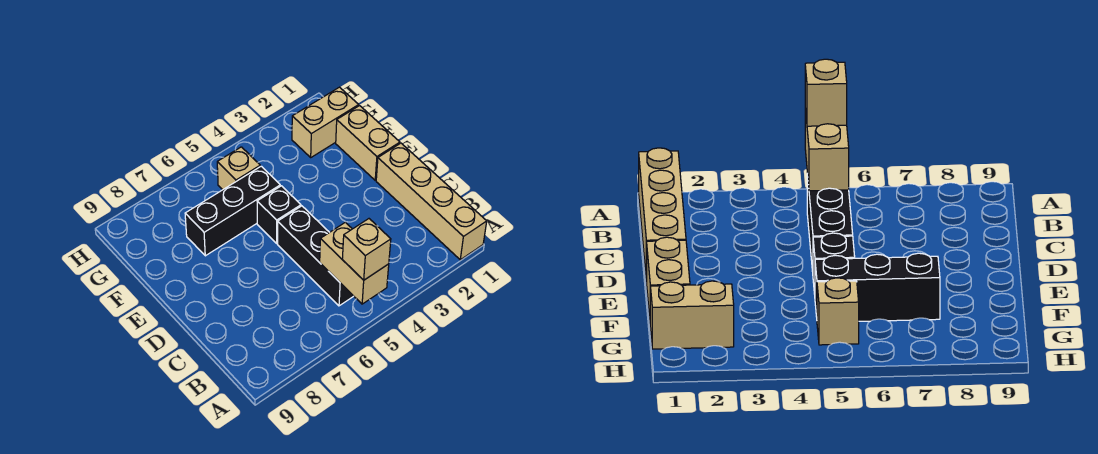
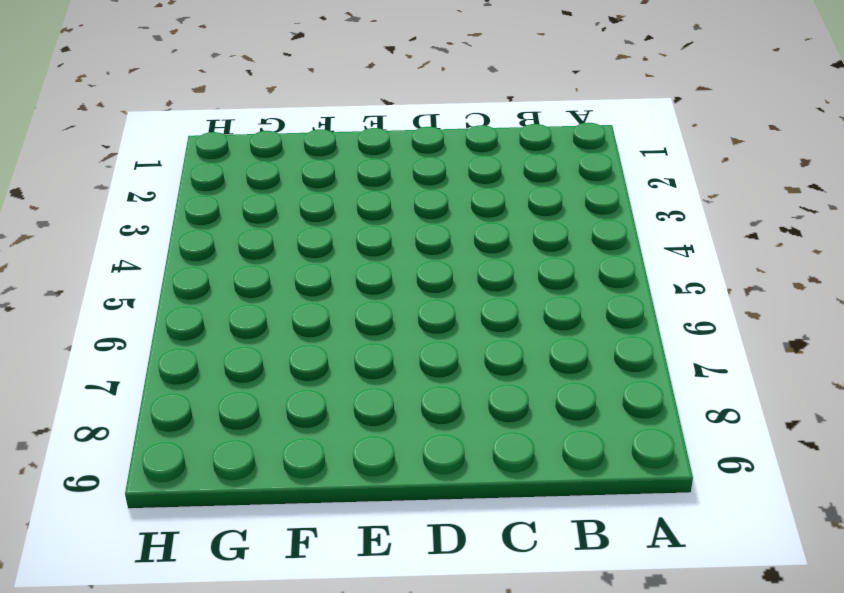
none -> tan brick A1:D1 level 1
none -> black brick B5:D5 level 1

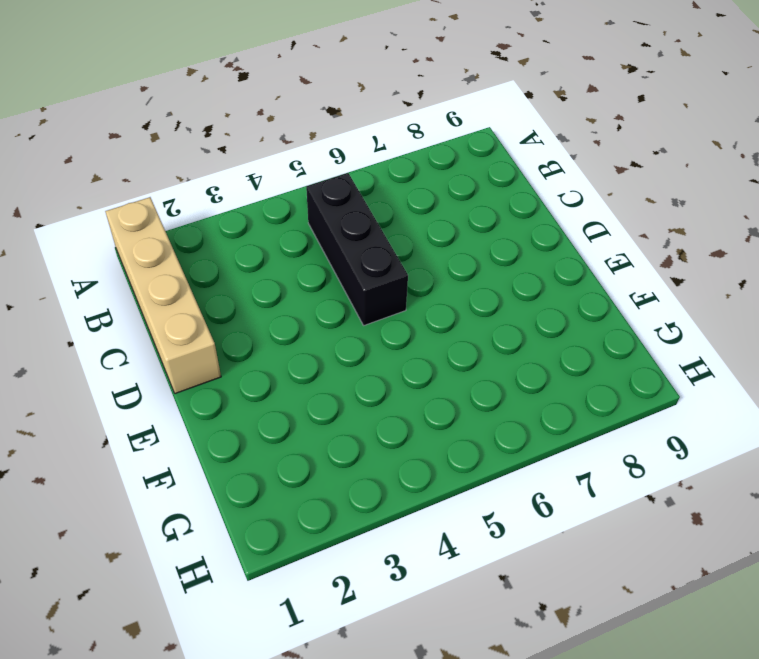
none -> tan brick E1:F1 level 1
none -> black brick E5 level 1

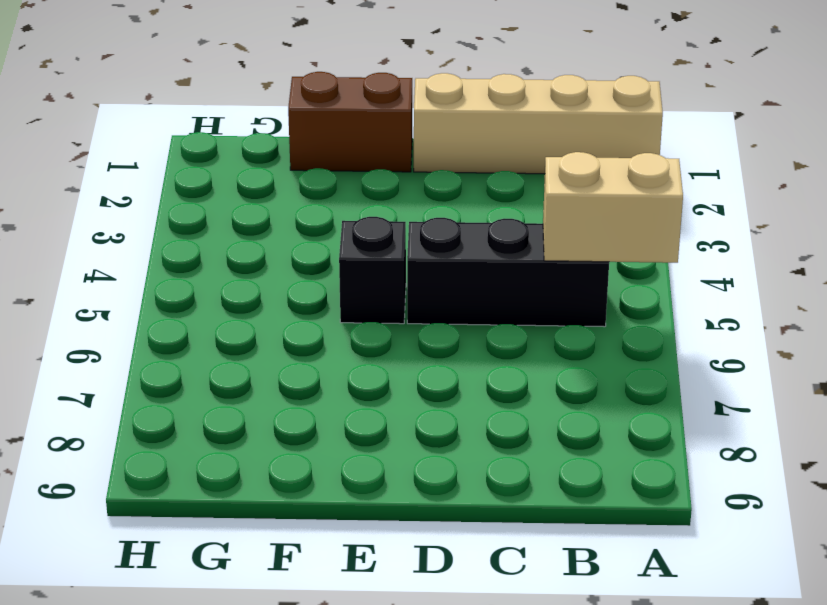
brown brick E1:F1 level 1 -> tan brick E1:F1 level 1
none -> black brick F5:F7 level 1
none -> tan brick G1:G2 level 1

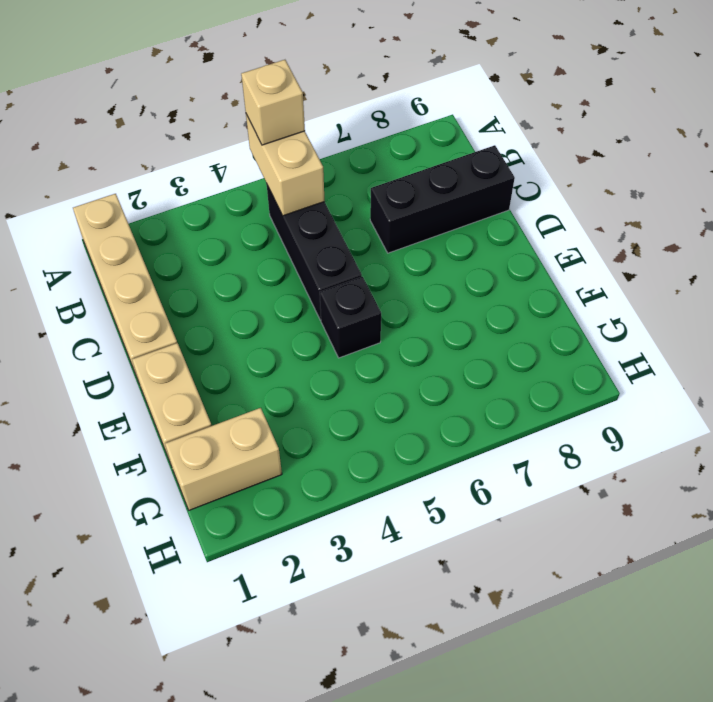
black brick C7:C9 level 1 -> black brick F5:F7 level 1
none -> tan brick G5 level 1

